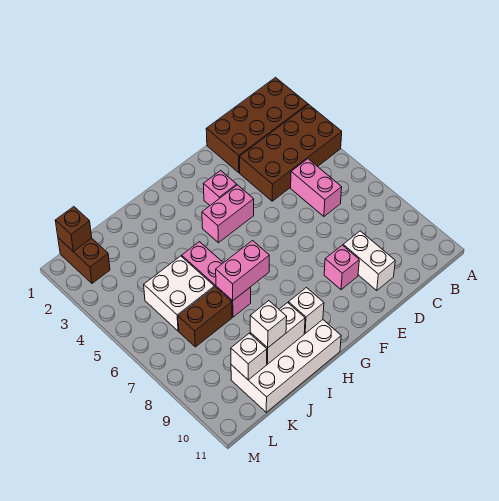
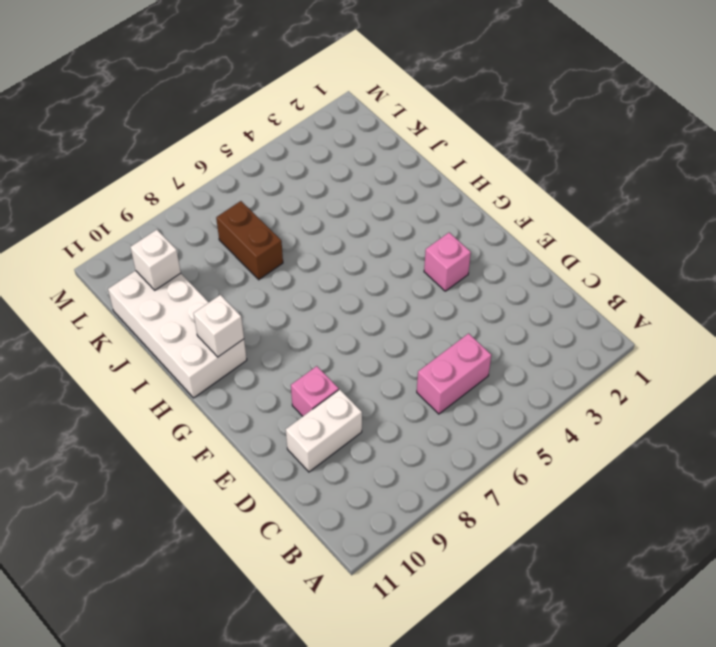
none -> brown brick A1:D2 level 1
none -> brown brick A3:D4 level 1
none -> pink brick F4:G4 level 1

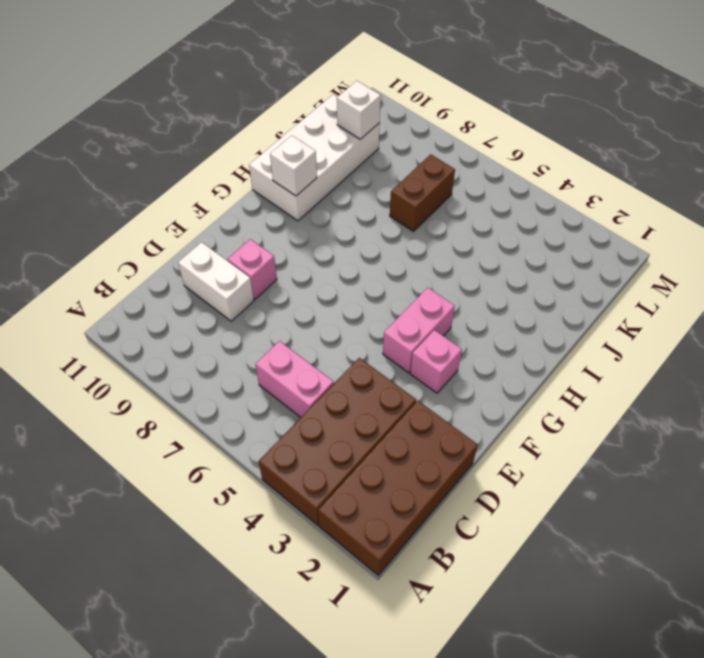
none -> pink brick I5:I7 level 1
none -> white brick J5:K6 level 1
none -> brown brick L1:L2 level 1

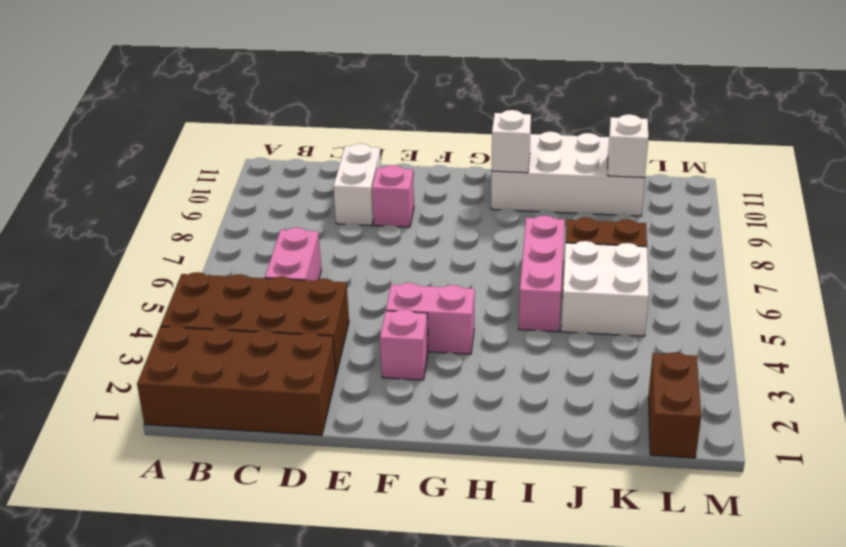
none -> pink brick H7:I7 level 2
none -> white brick I10:J10 level 2
none -> brown brick L1 level 2

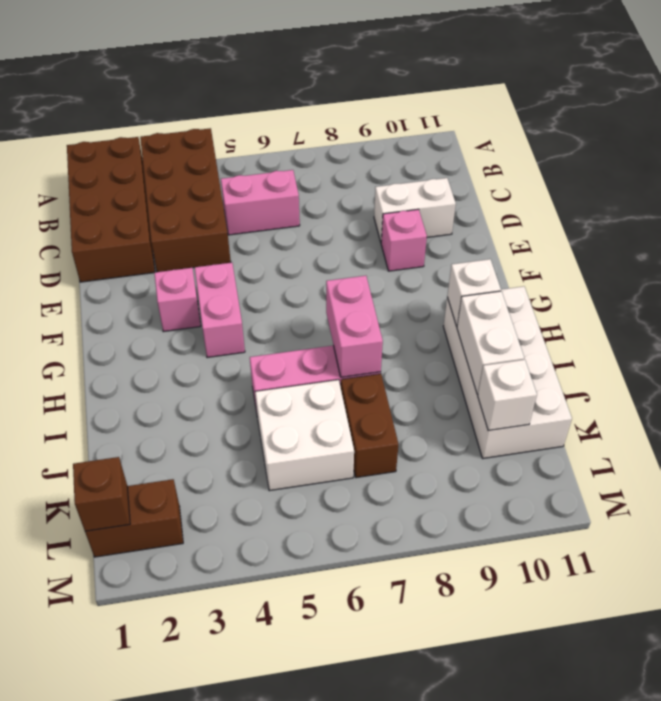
none -> white brick J10 level 3

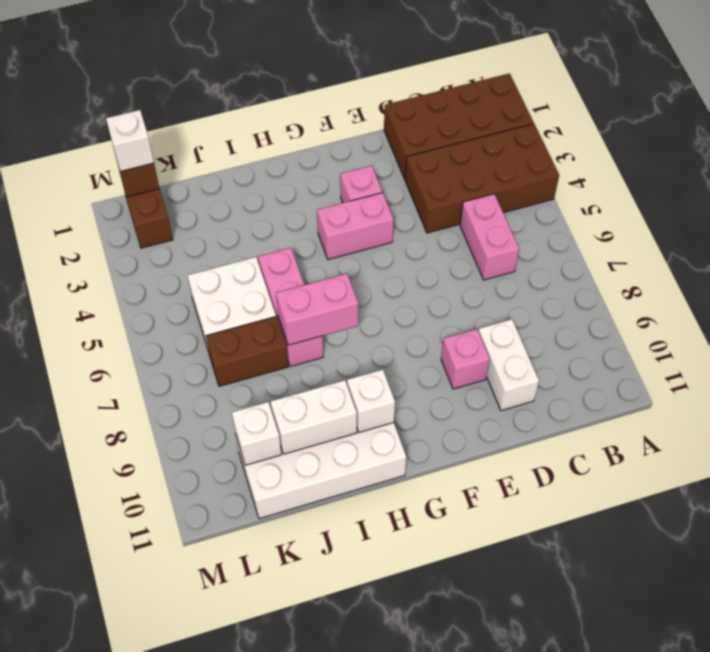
white brick L1 level 3 -> white brick J10 level 3

